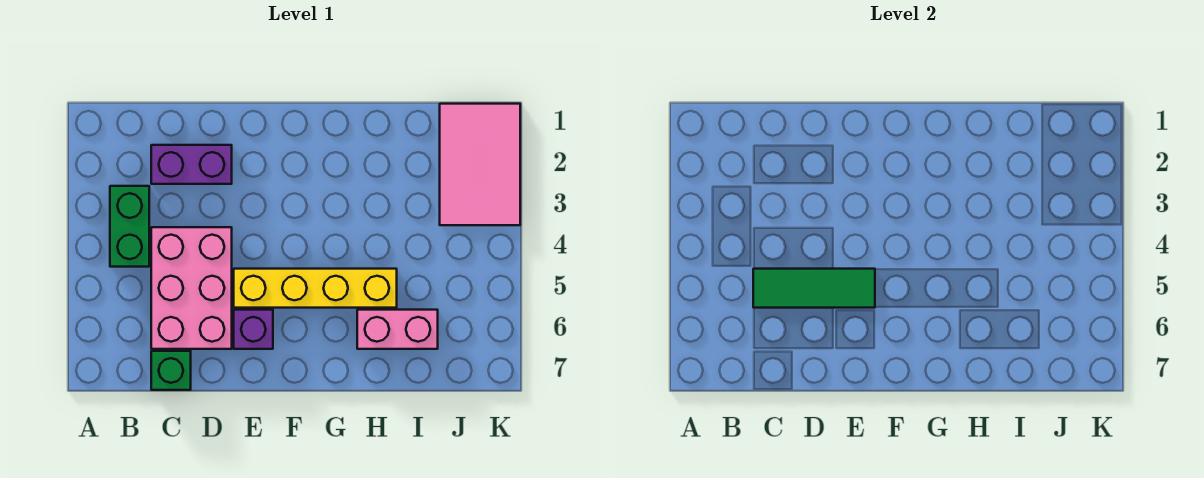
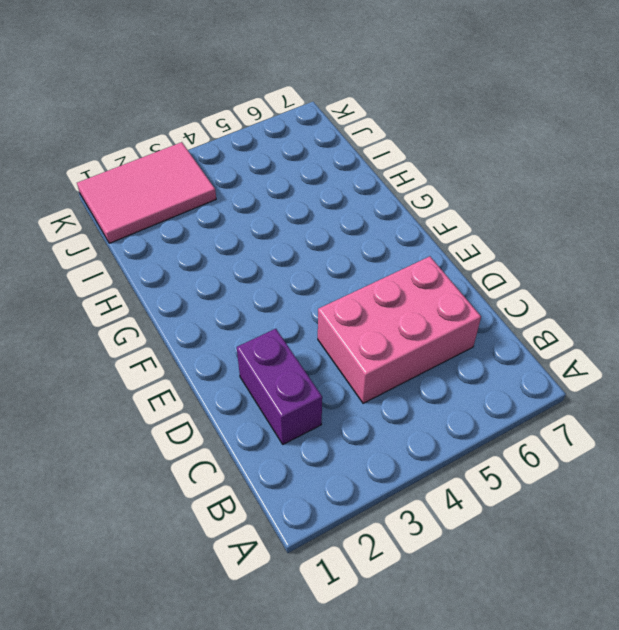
none -> green brick B3:B4 level 1
none -> green brick C7 level 1

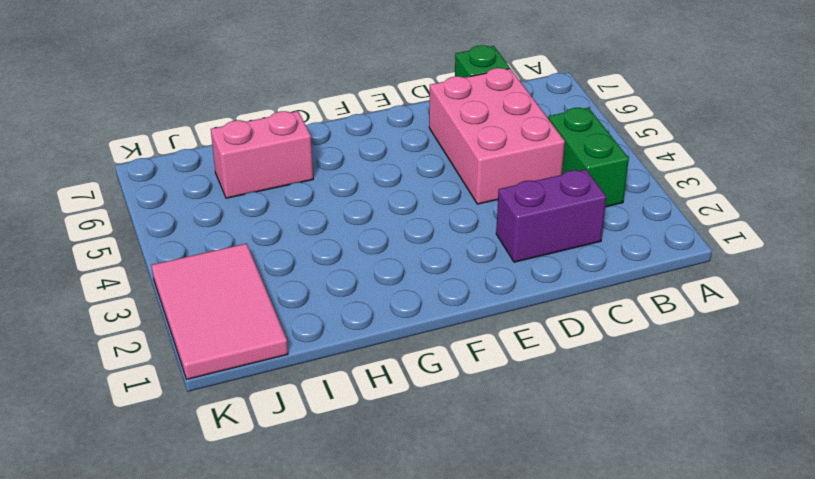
none -> yellow brick E5:H5 level 1
none -> purple brick E6 level 1

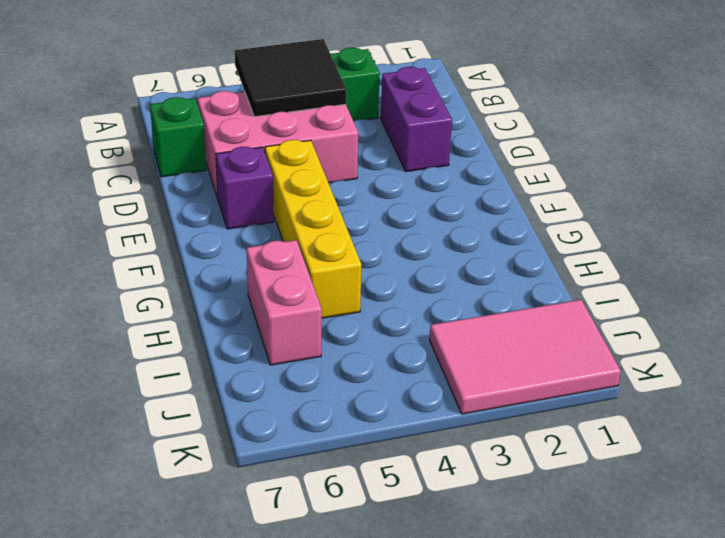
black tile B4:C5 level 2 -> green tile C5:E5 level 2

